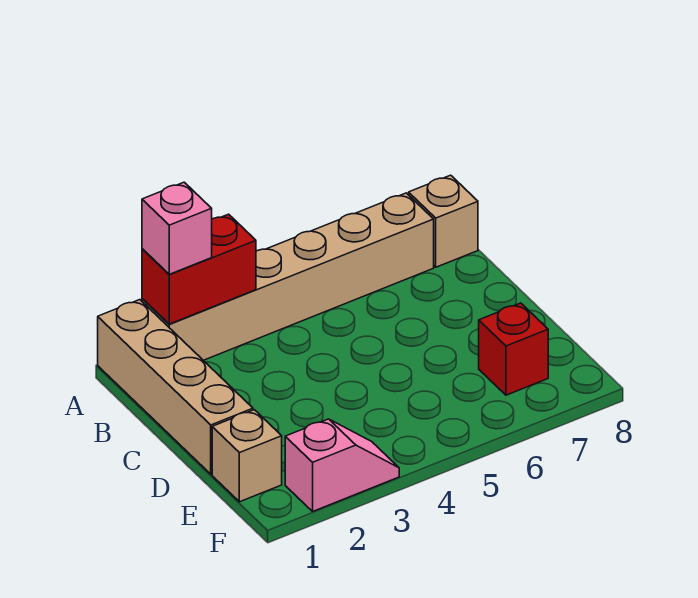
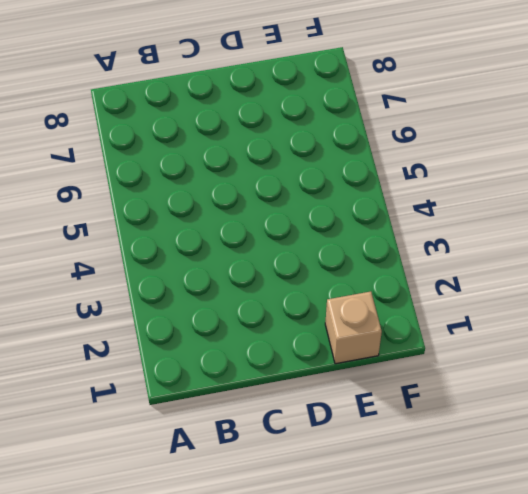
none -> tan brick A1:D1 level 1
none -> tan brick A2:A7 level 1

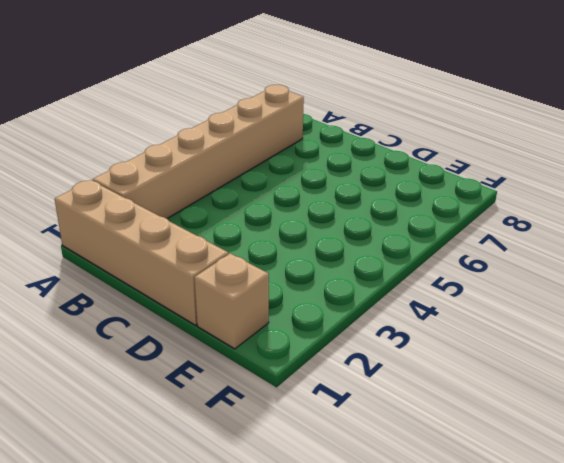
none -> tan brick A8 level 1
none -> red brick E7 level 1

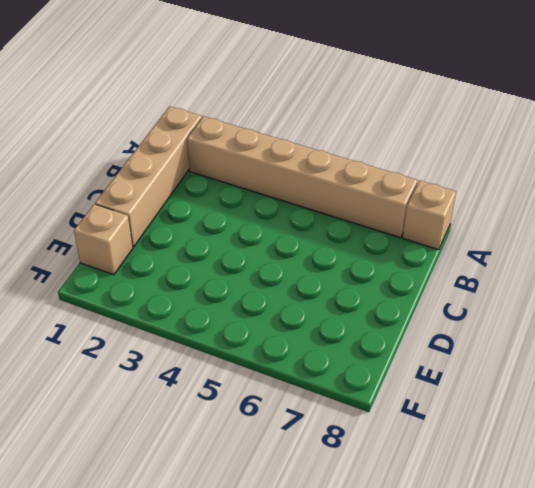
none -> red brick E7 level 1
none -> pink slope F2:F3 level 1 top 2

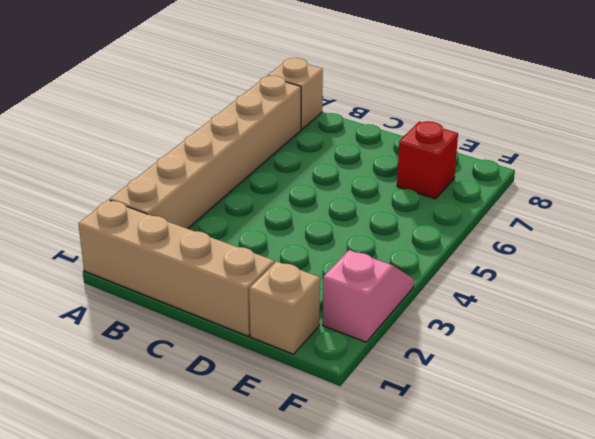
none -> red brick A2:A3 level 2
none -> pink brick A2 level 3

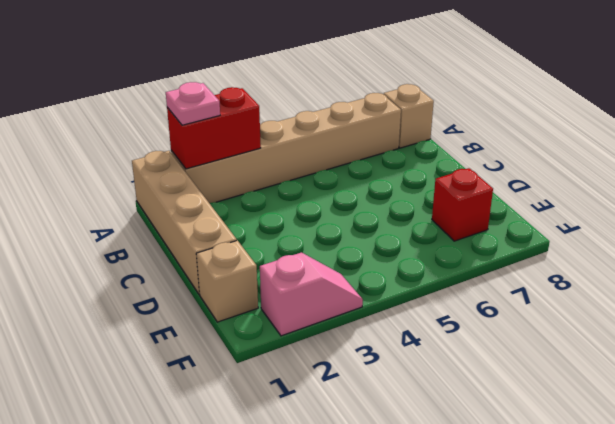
pink plate A2 level 3 -> pink brick A2 level 3

